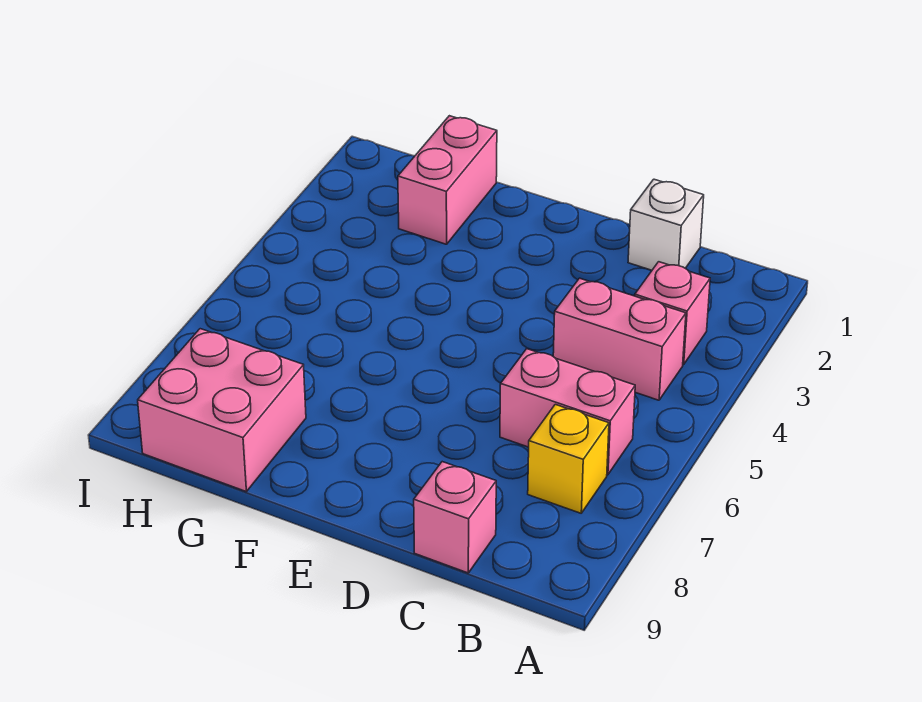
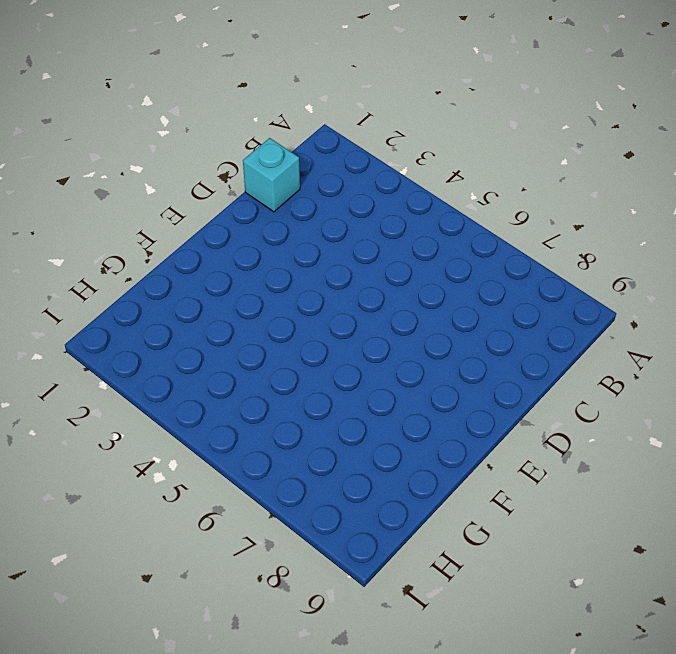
cyan brick C1 level 1 -> white brick C1 level 1
none -> pink brick B3 level 1
none -> pink brick B4:C4 level 1

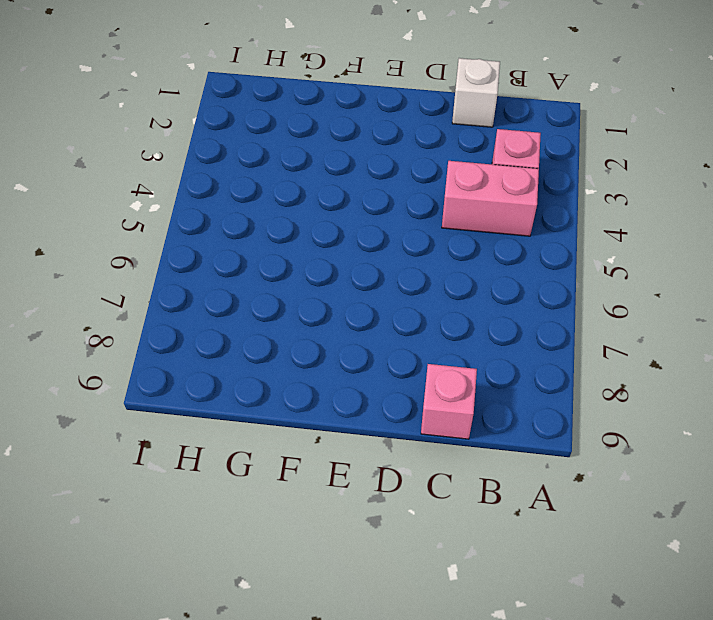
none -> pink brick B6:C6 level 1
none -> yellow brick B7 level 1

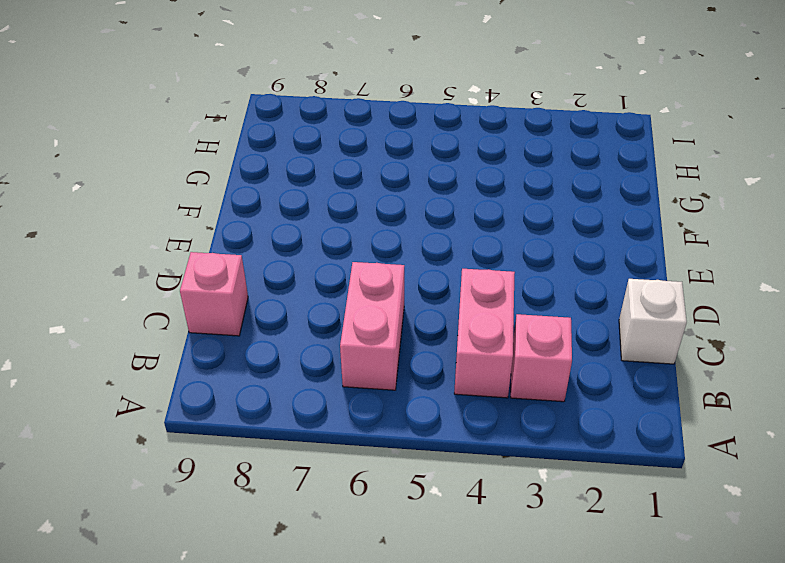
none -> yellow brick B7 level 1
none -> pink brick G1:G2 level 1

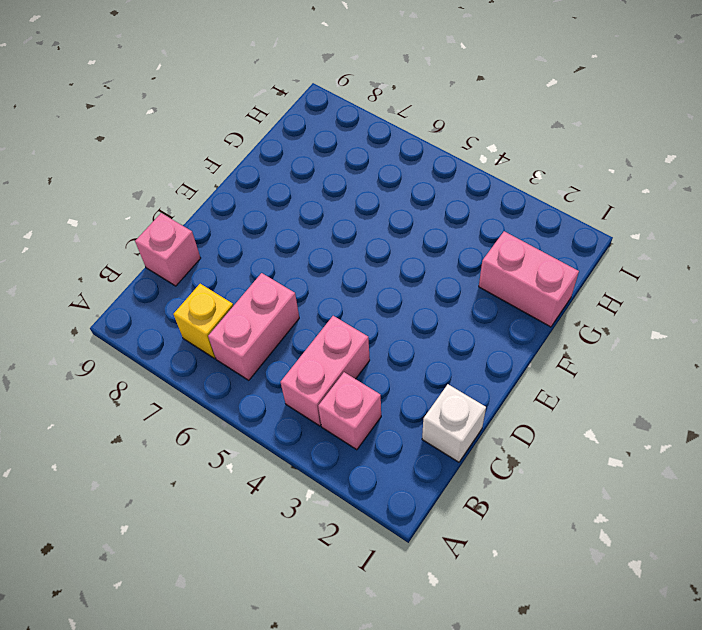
none -> pink brick G8:H9 level 1

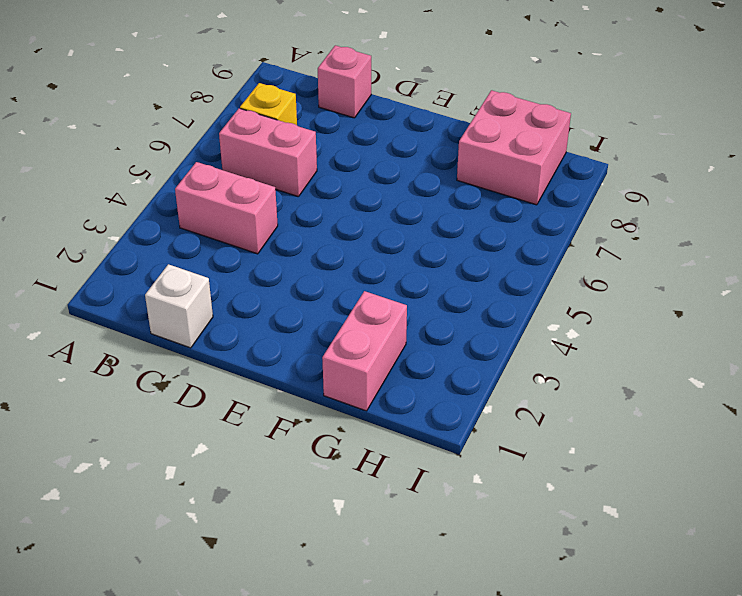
none -> pink brick B3 level 1

